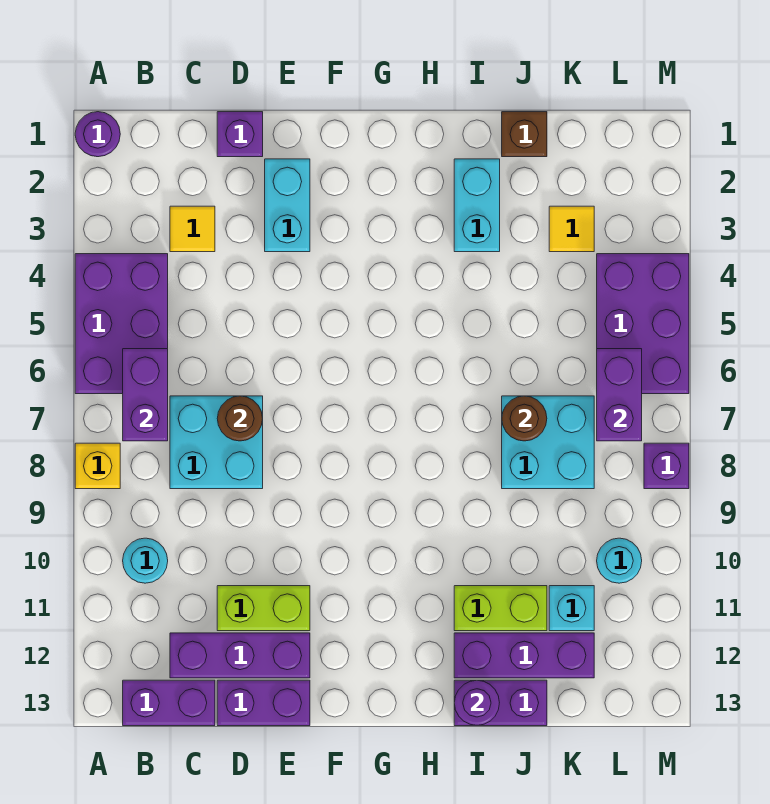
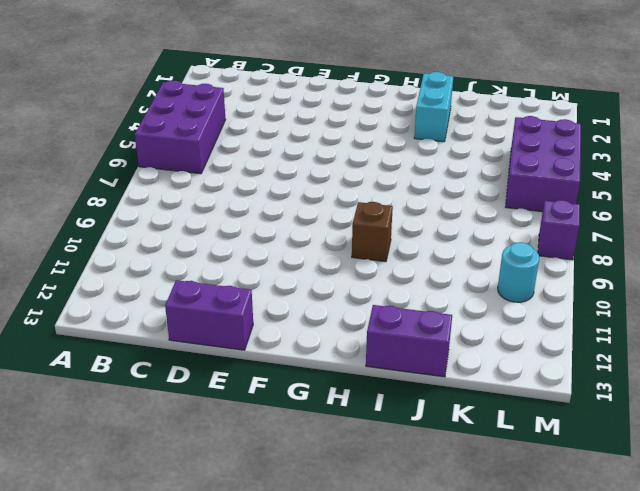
brown brick H9 level 1 -> brown brick J1 level 1
none -> purple round brick A1 level 1
none -> yellow brick A8 level 1
none -> cyan round brick B10 level 1

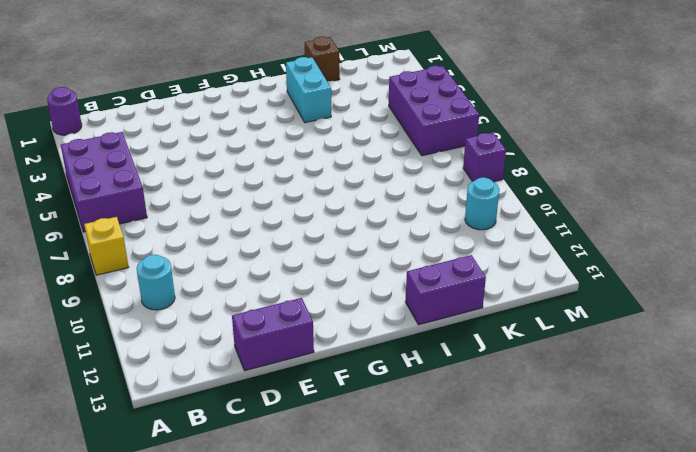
none -> purple brick B13:C13 level 1
none -> yellow tile C3 level 1
none -> cyan brick C7:D8 level 1

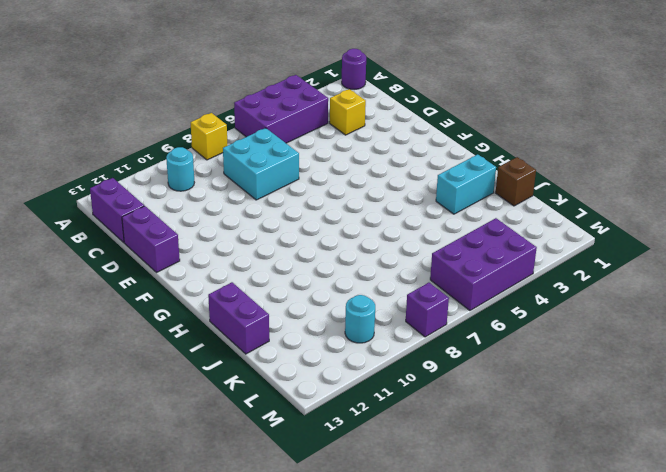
yellow brick C3 level 1 -> yellow tile C3 level 1
none -> purple brick C12:E12 level 1
none -> purple brick D1 level 1
none -> lime brick D11:E11 level 1

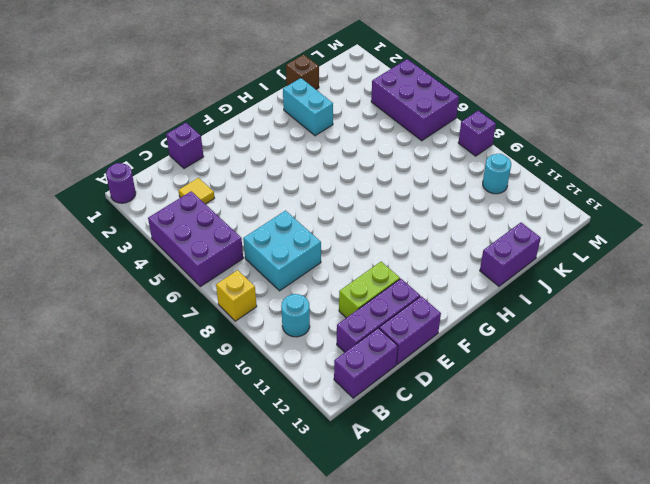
none -> cyan brick E2:E3 level 1
none -> lime brick I11:J11 level 1
none -> purple brick I12:K12 level 1

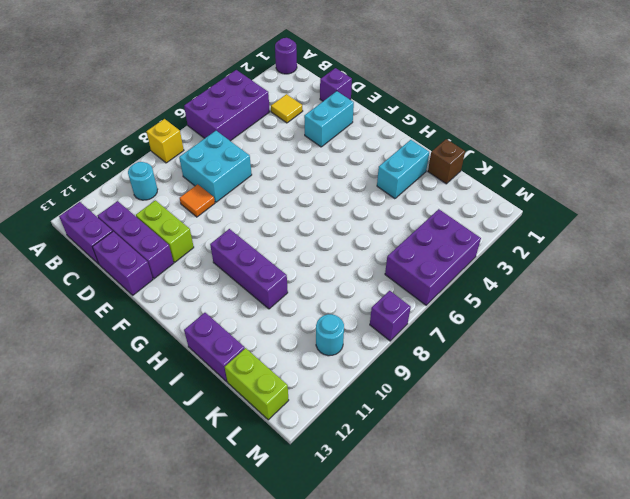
orange tile D9 level 1 -> none
purple brick G10:I10 level 1 -> purple brick I12:K12 level 1
lime brick K13:L13 level 1 -> lime brick I11:J11 level 1
none -> cyan brick J7:K8 level 1
none -> yellow tile K3 level 1
none -> cyan brick K11 level 1

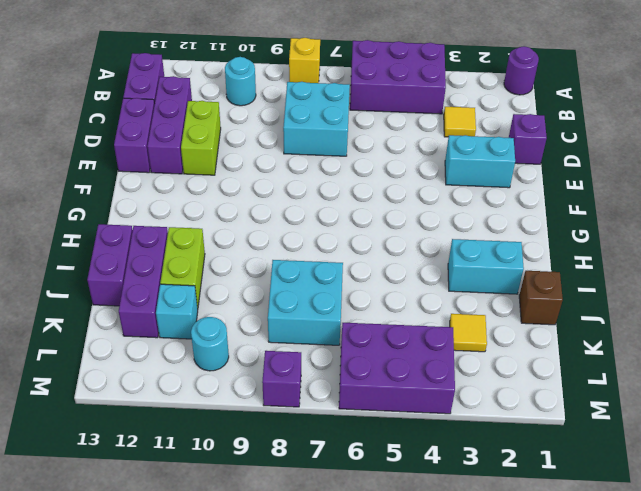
none -> purple brick B6:B7 level 2
none -> brown round brick D7 level 2
none -> purple round brick I13 level 2

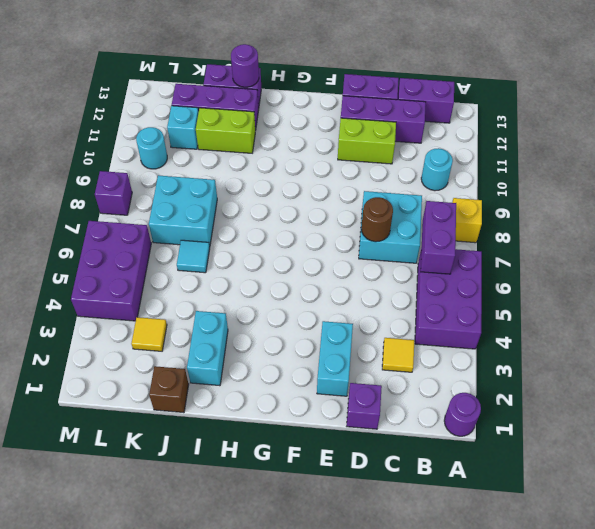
cyan tile J6 level 1 -> none
none -> brown round brick J7 level 2
none -> purple brick L6:L7 level 2

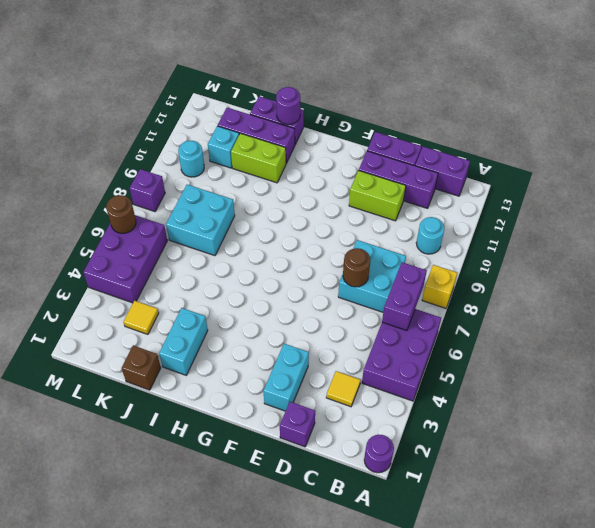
brown round brick M6 level 2 -> brown round brick J7 level 2
none -> purple brick L6:L7 level 2

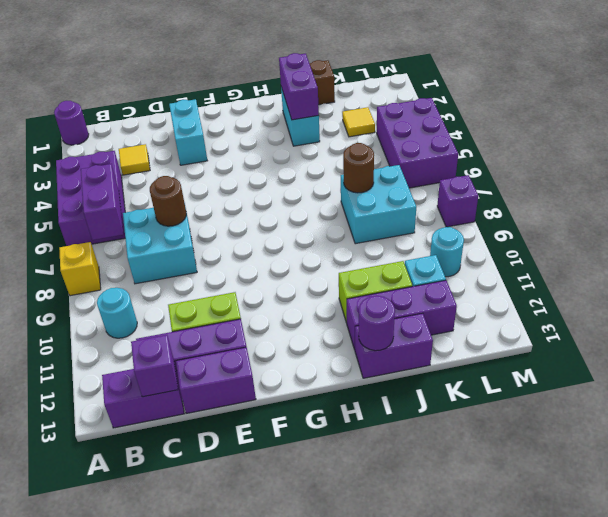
purple brick C13 level 2 -> purple brick D1 level 1
purple brick I2:I3 level 2 -> purple brick L6:L7 level 2

